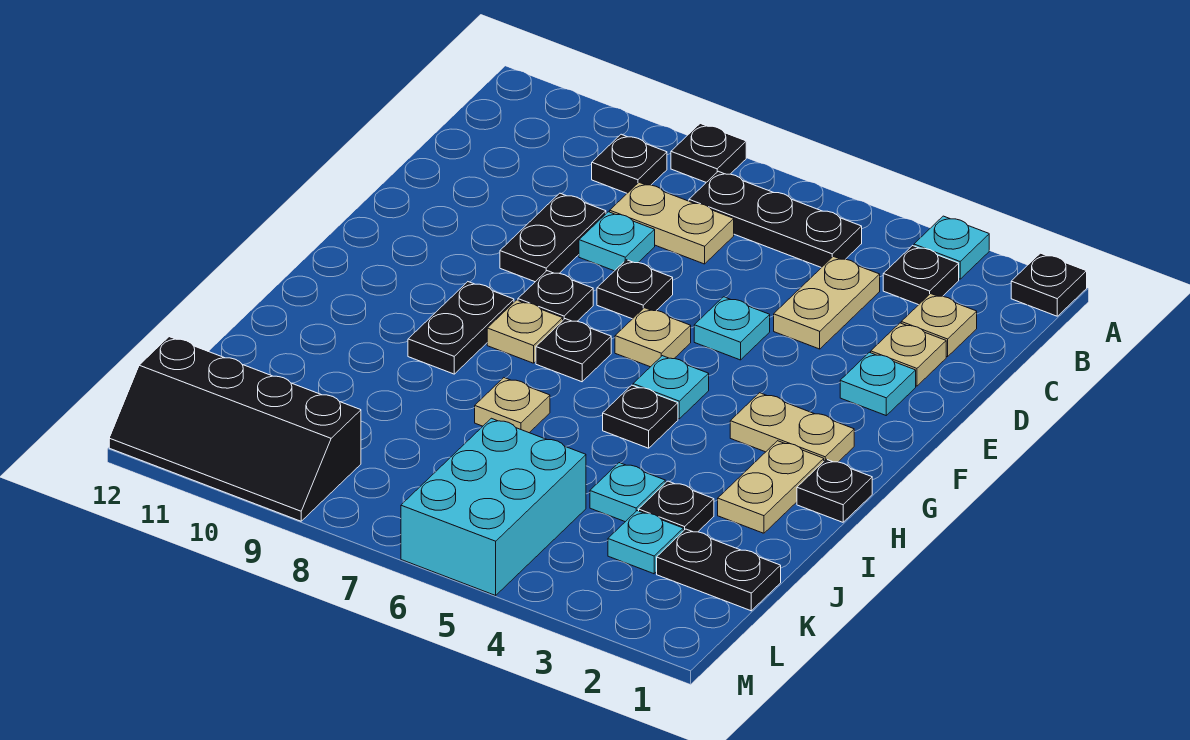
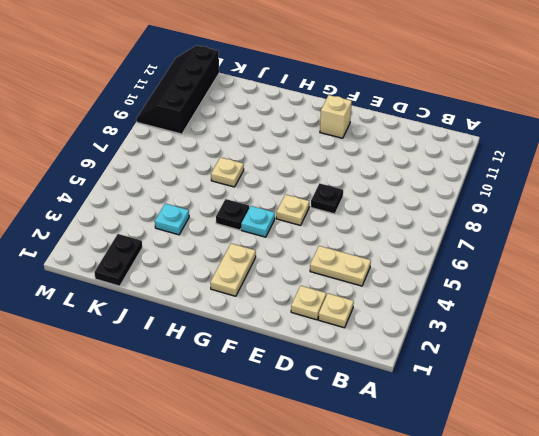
tan brick F11 level 1 -> none
none -> black plate A1 level 1
none -> cyan plate A3 level 1
none -> black plate A8 level 1
none -> black plate B3 level 1

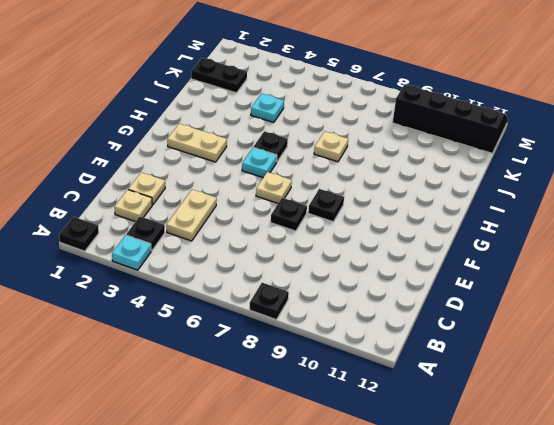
none -> black plate B5:B7 level 1
none -> black plate B9 level 1
none -> tan plate C7:C8 level 1
none -> cyan plate D8 level 1

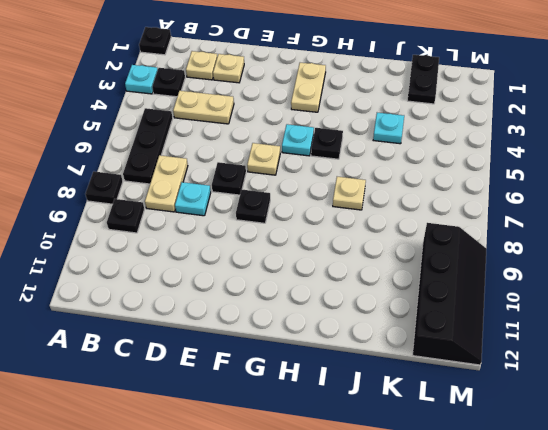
none -> black plate D9:E9 level 1
none -> cyan plate E2 level 1
none -> cyan plate E5 level 1
none -> black plate G7 level 1

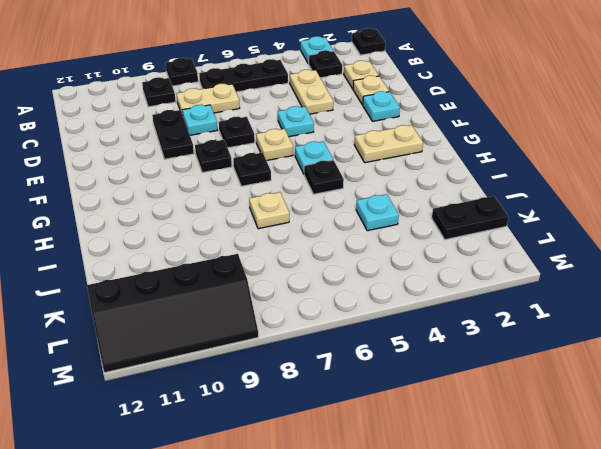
none -> tan plate G8 level 1
none -> black plate G9:H9 level 1
none -> black plate H1 level 1
none -> tan plate H2:I2 level 1

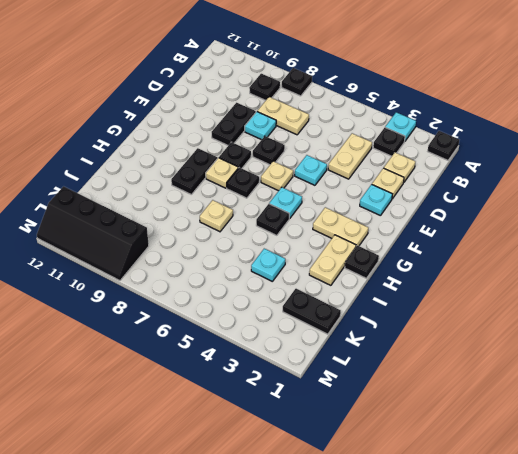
none -> black plate B5:B7 level 1
none -> black plate J3 level 1
none -> cyan plate K3 level 1
none -> cyan brick K5:M6 level 1

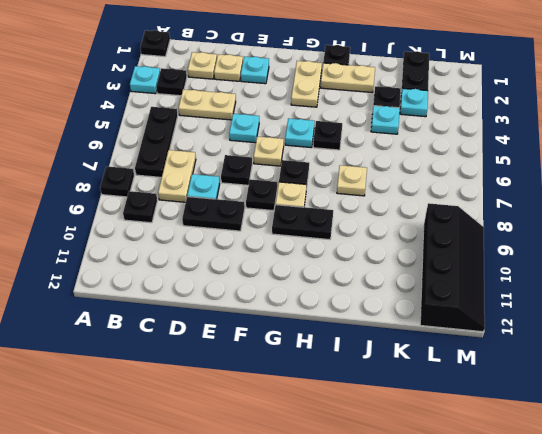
none -> cyan brick K5:M6 level 1

